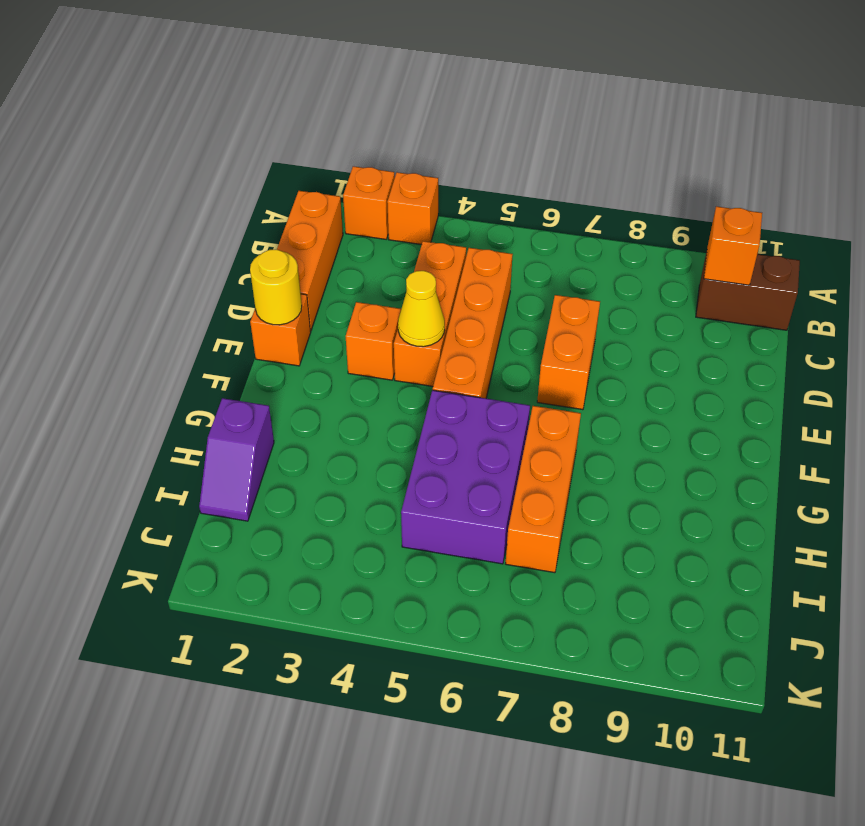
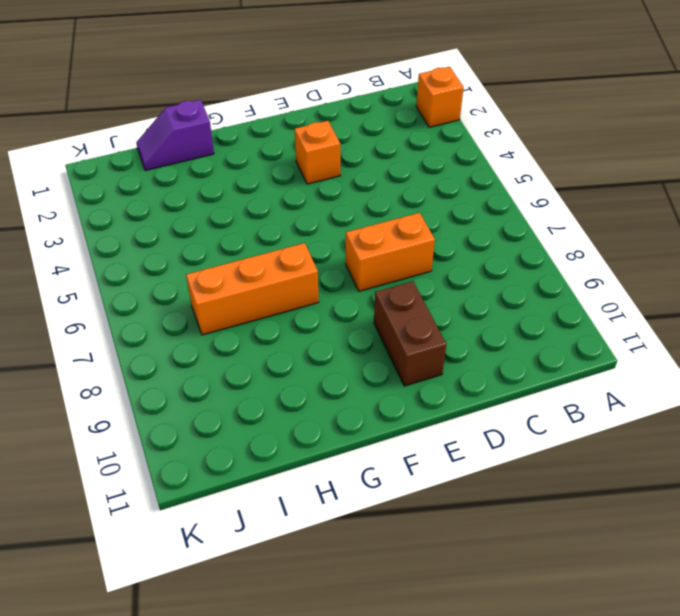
brown brick E9:E10 level 1 -> brown brick B10:B11 level 1
none -> orange brick A3 level 1
none -> orange brick B1:D1 level 1
none -> orange brick C4:E4 level 1

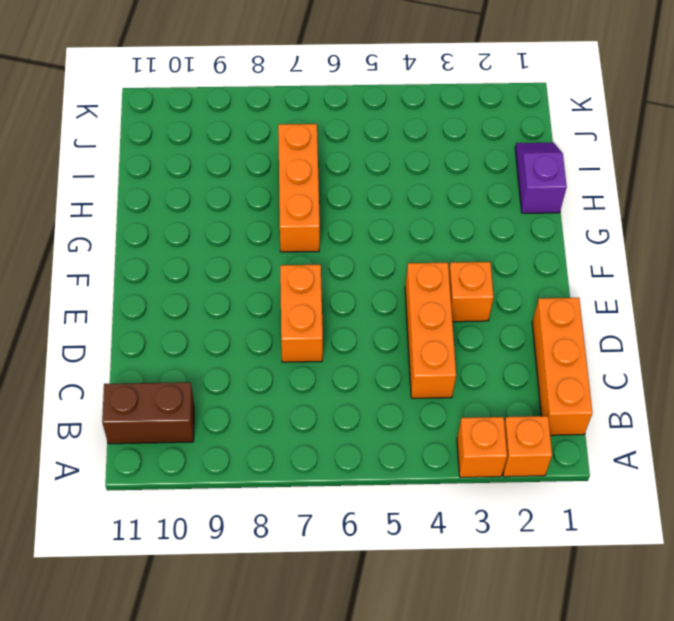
none -> orange brick C5:F5 level 1
none -> orange brick E1 level 1
none -> purple brick G5:I6 level 1

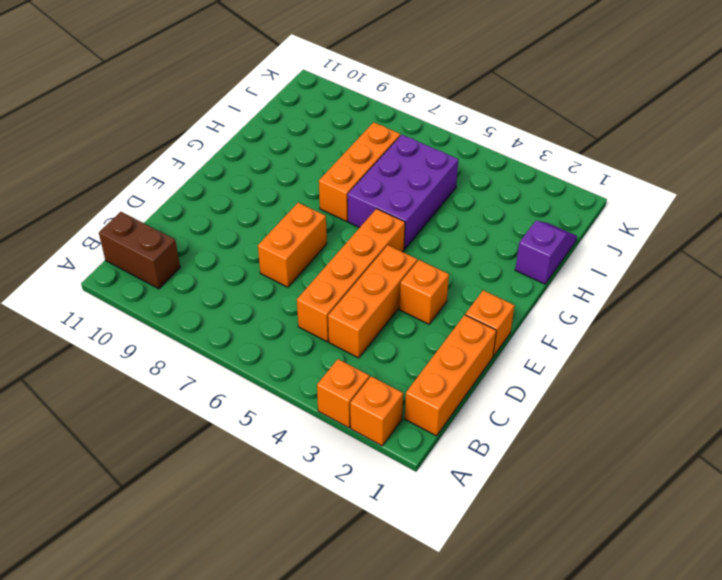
none -> orange brick B10 level 2
none -> yellow round brick E1 level 2
none -> yellow cone E4 level 2

